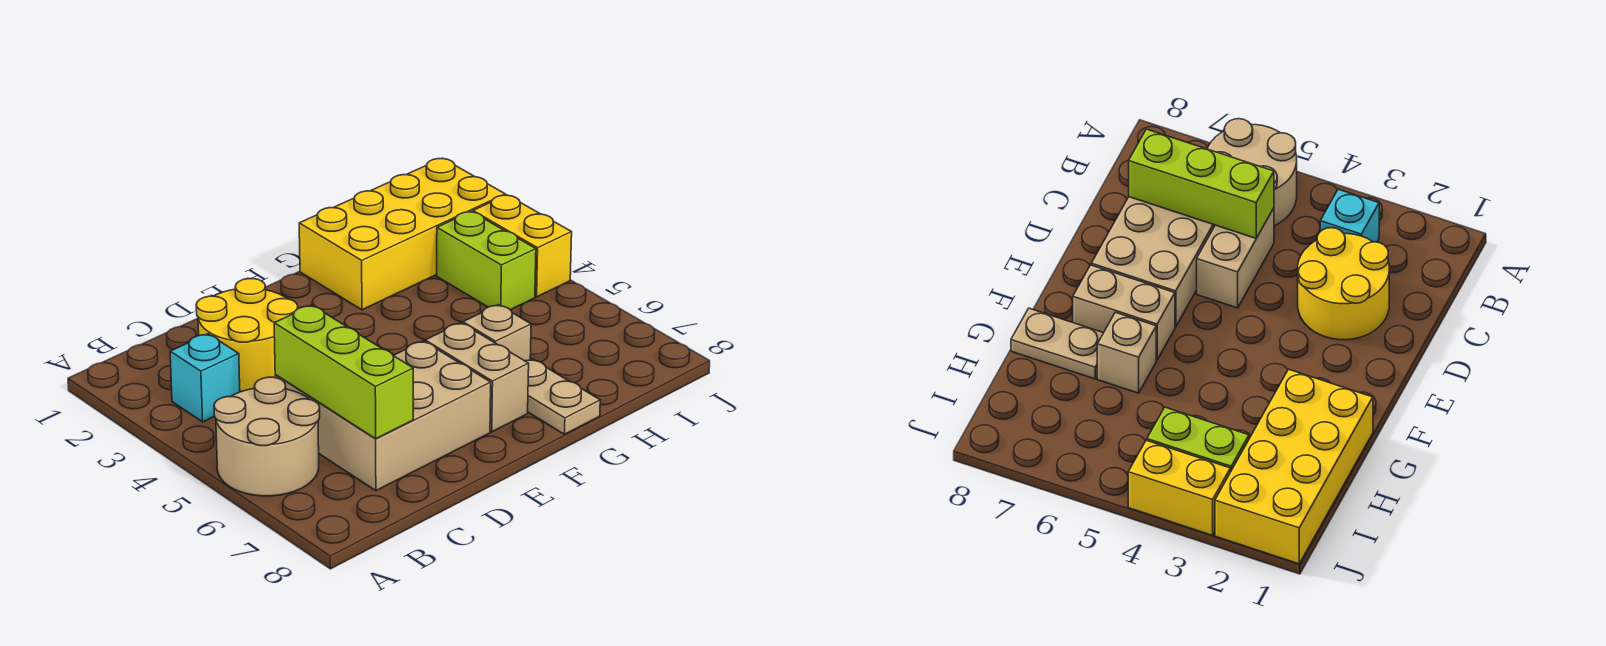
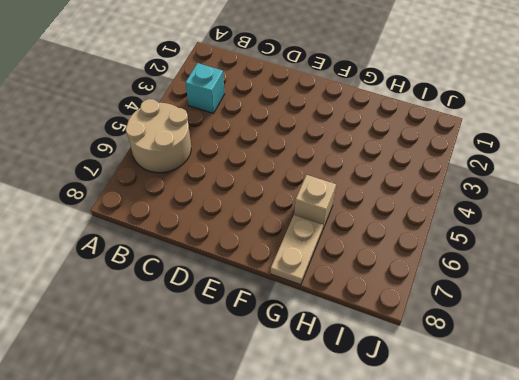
none -> yellow round brick C2:D3 level 1
none -> tan brick C5:D5 level 1
none -> tan brick C6:E7 level 1

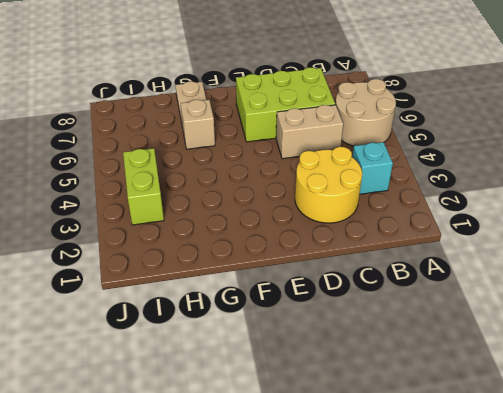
lime brick C6:E7 level 1 -> tan brick C6:E7 level 1
none -> tan brick F6:F7 level 1
none -> yellow brick G1:J2 level 1
none -> yellow brick J3:J4 level 1

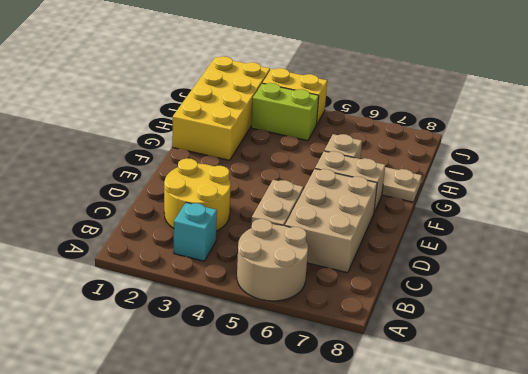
none -> lime brick C5:C7 level 2

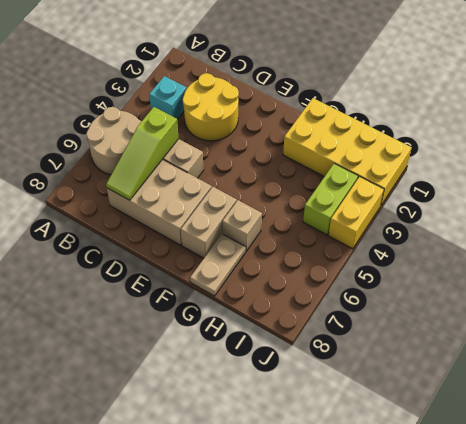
lime slope C5:C7 level 2 top 5 -> lime brick C5:C7 level 2

